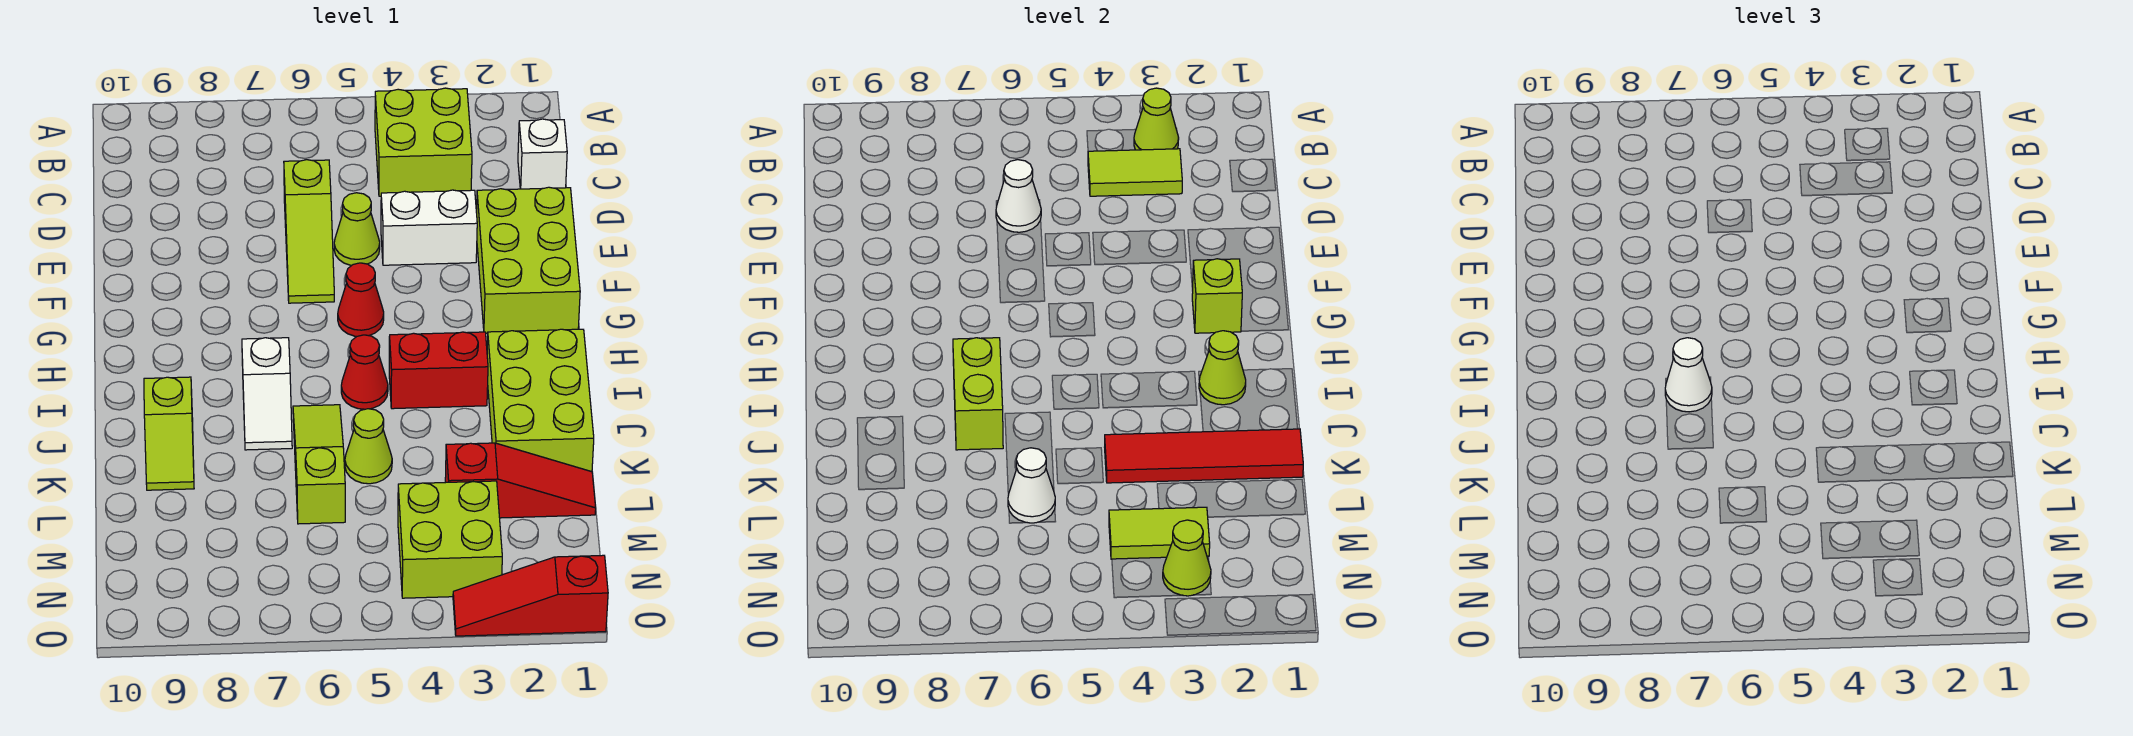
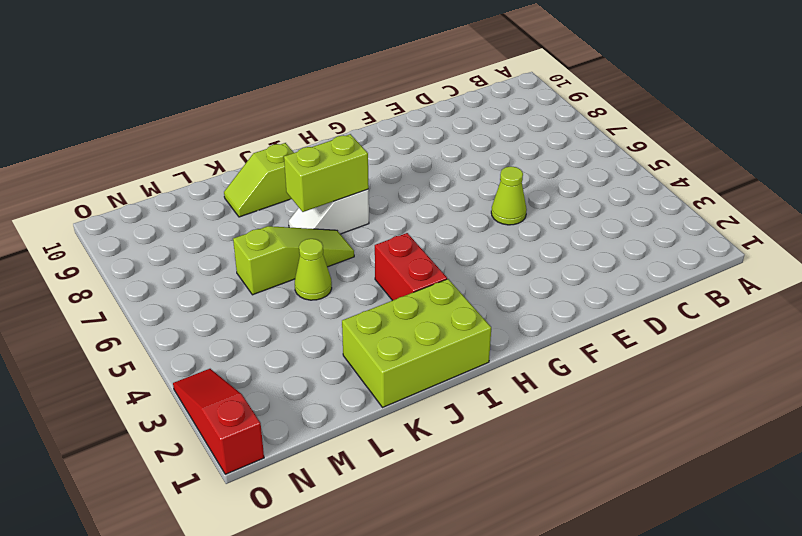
none -> lime brick B3:C4 level 1
none -> white brick C1 level 1
none -> lime slope D6:F6 level 1 top D

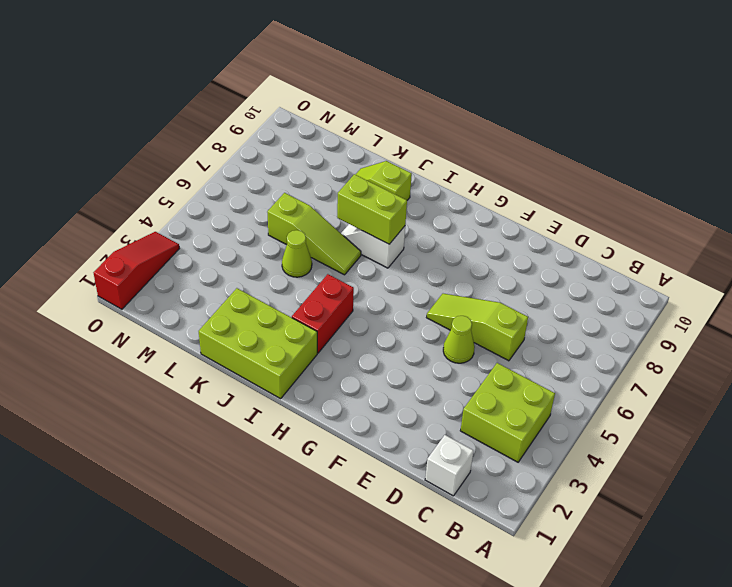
none -> lime brick E1:G2 level 1
none -> white brick E3:E4 level 1
none -> red cone G5 level 1

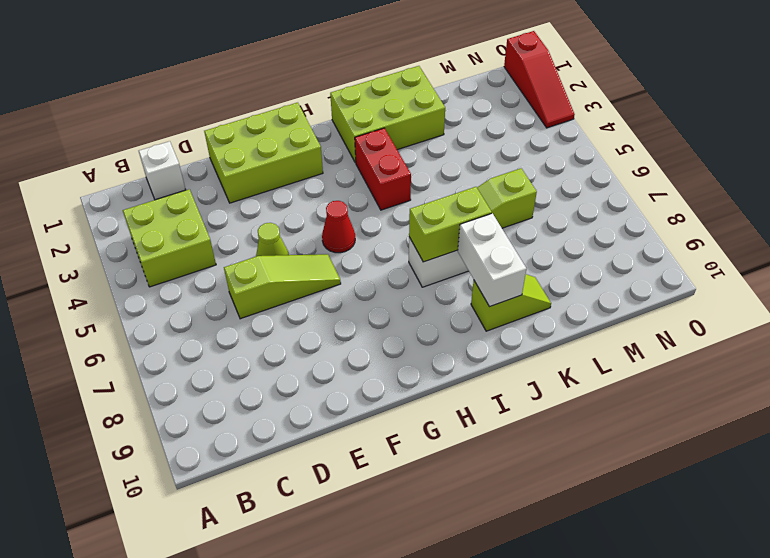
white brick J8:J9 level 2 -> white brick E3:E4 level 1
none -> red cone I5 level 1
none -> lime cone K5 level 1
none -> red slope L1:L3 level 1 top 3

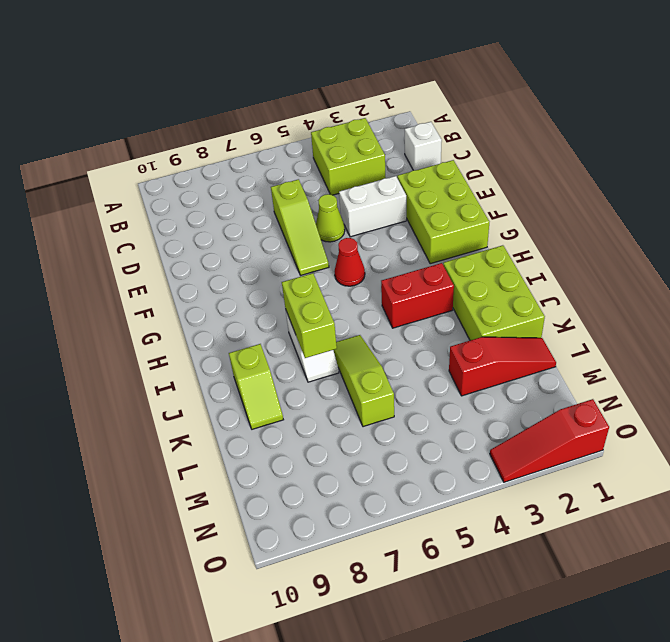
none -> red cone I5 level 1
none -> lime cone K5 level 1
none -> lime brick M3:N4 level 1

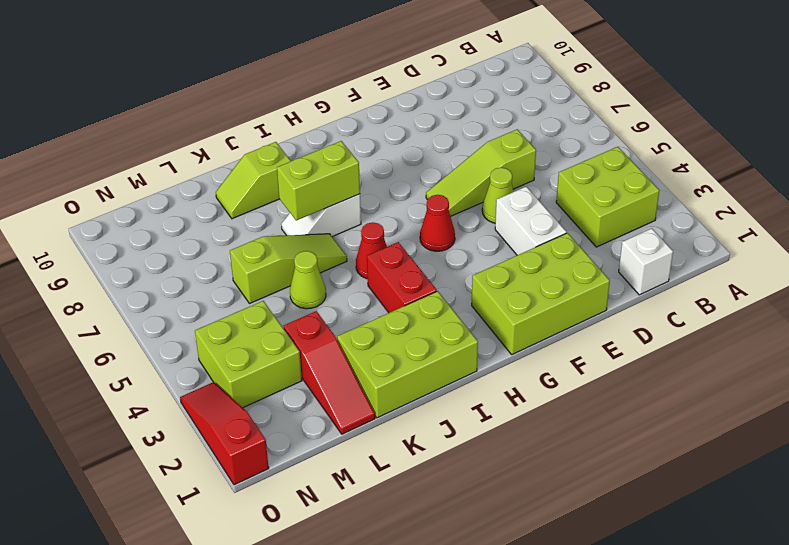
none -> lime cone B3 level 2
none -> lime tile C3:C4 level 2
none -> white cone D6 level 2

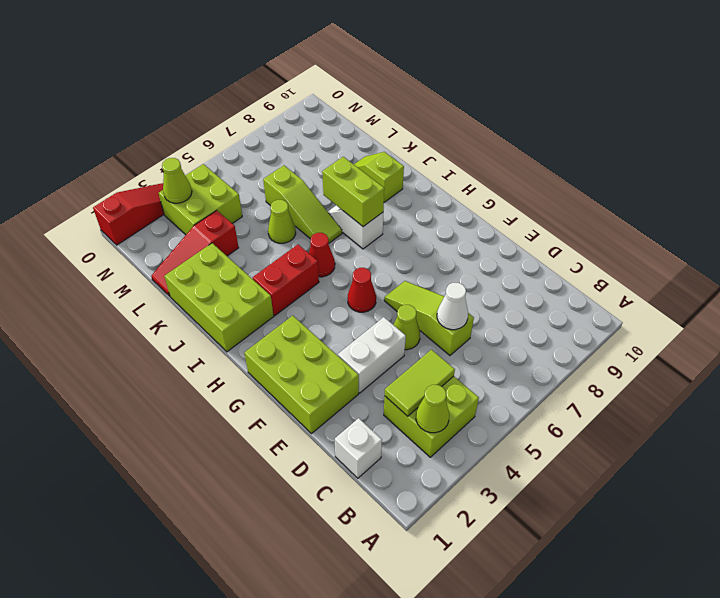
none -> lime brick G2 level 2
none -> lime cone I2 level 2
none -> red tile K1:K4 level 2

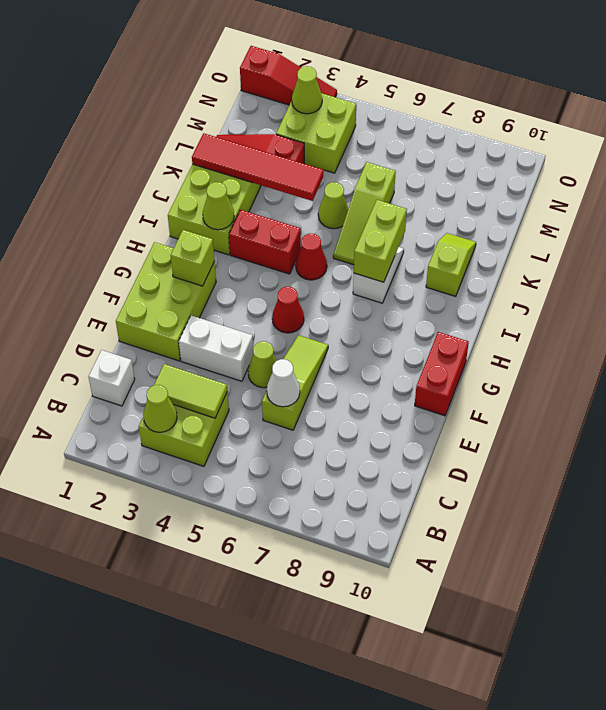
red brick F10:G10 level 1 -> none
none -> white cone L6 level 2
none -> lime tile M3:M4 level 2
none -> white cone I7 level 3

